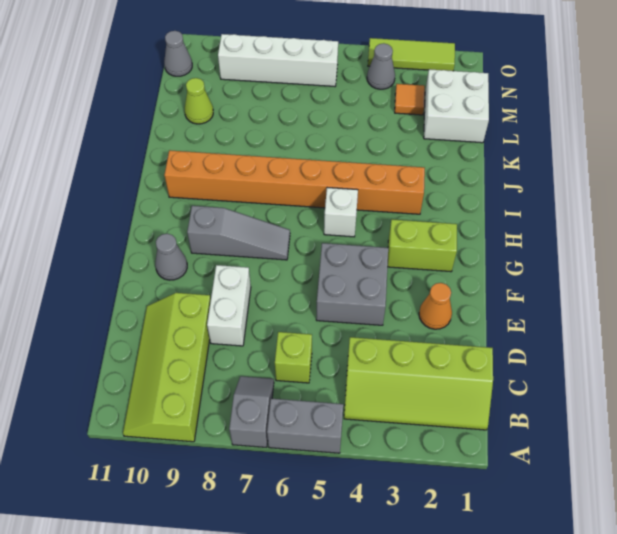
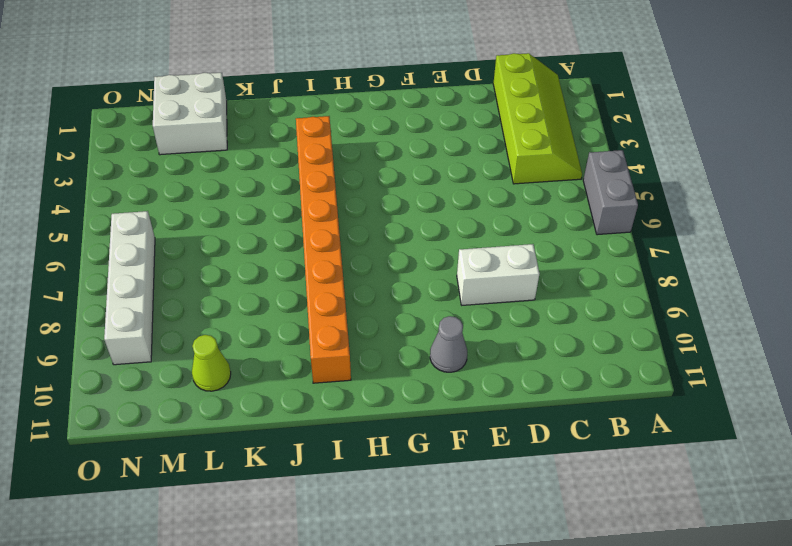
none -> grey slope A7:B7 level 1 top A
none -> lime slope A9:D10 level 1 top 9
none -> lime brick C6 level 1

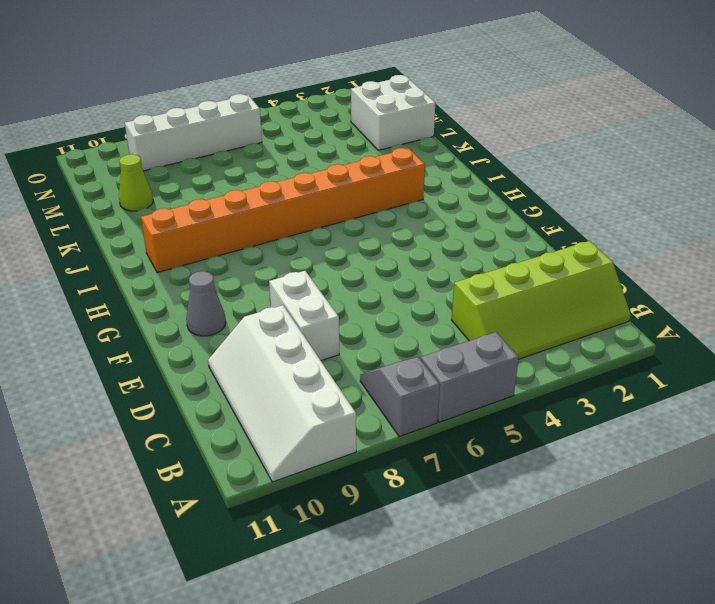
white slope A9:D10 level 1 top 9 -> lime slope A9:D10 level 1 top 9
none -> lime brick C6 level 1
none -> orange cone E2 level 1
none -> grey brick E4:F5 level 1

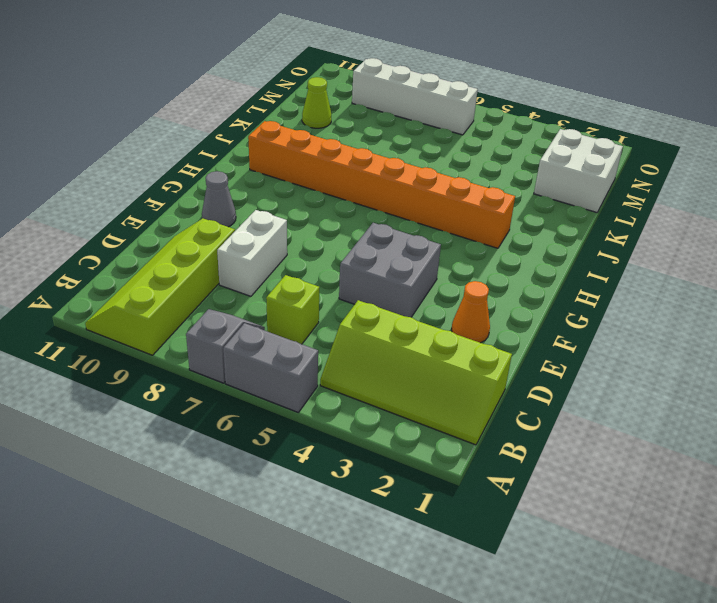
none -> lime brick G2:G3 level 1
none -> grey slope G7:G9 level 1 top 9
none -> white brick H5 level 1

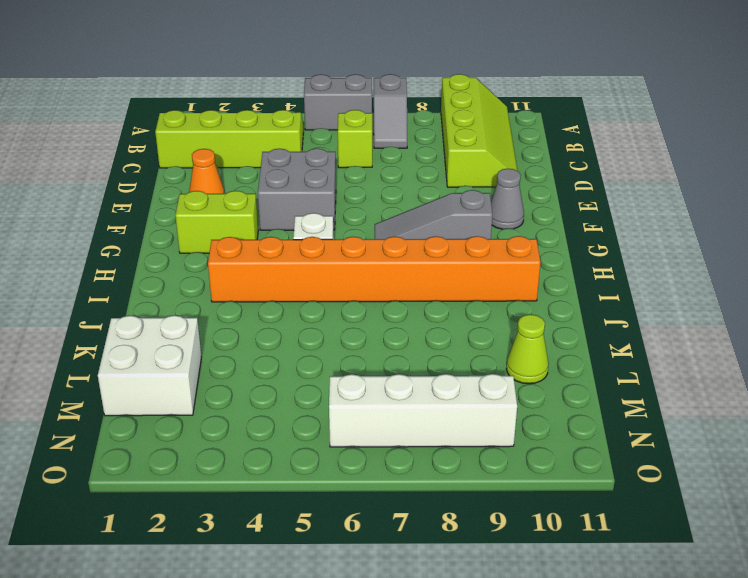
none -> white brick D8:E8 level 1
none -> orange tile M3 level 1
none -> grey cone N4 level 1

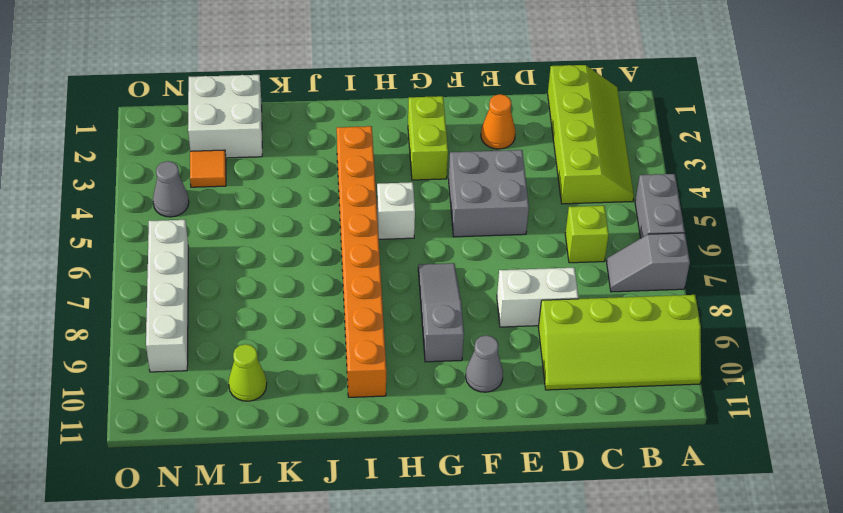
none -> grey cone N11 level 1
none -> lime tile O2:O4 level 1

